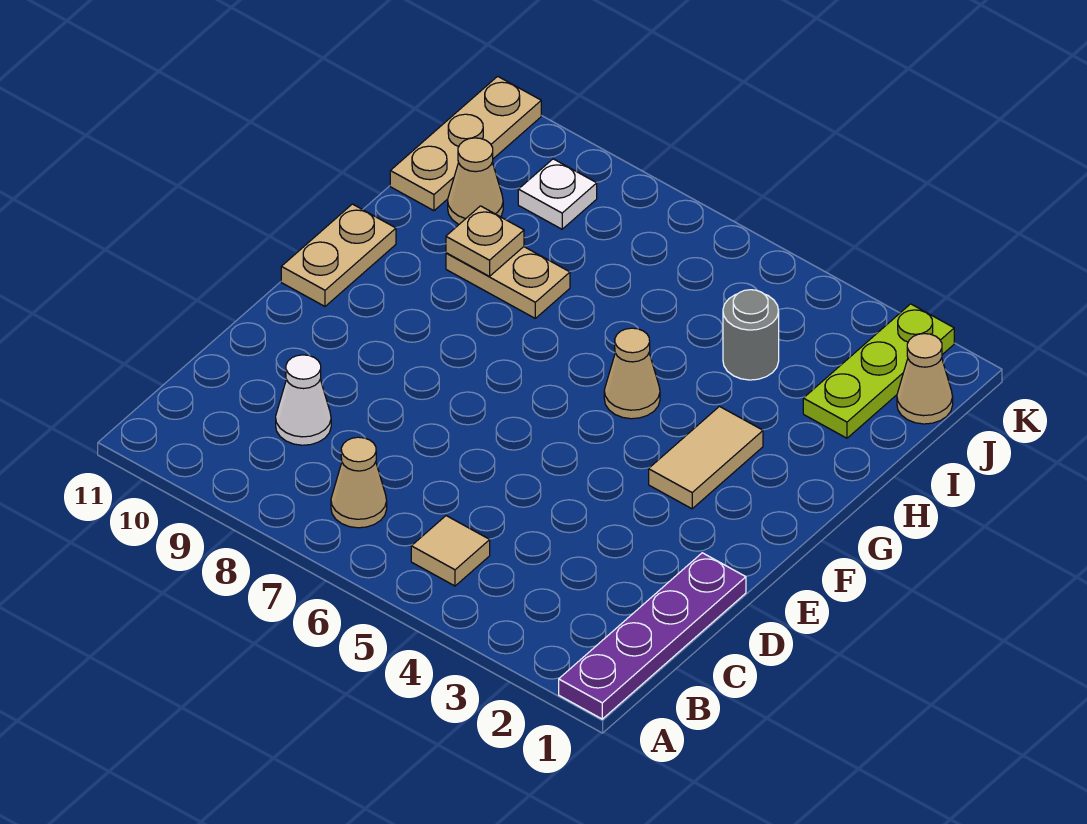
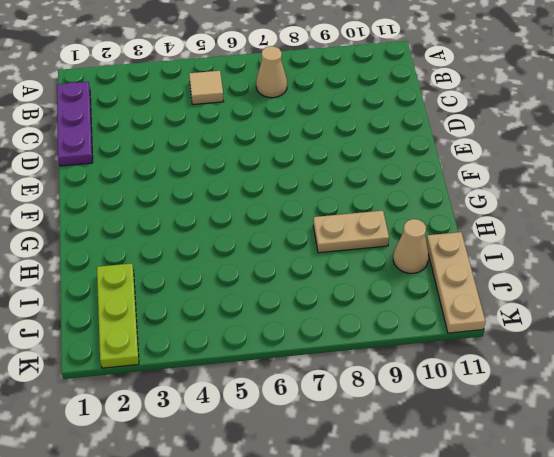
purple plate B1:D1 level 1 -> purple plate A1:D1 level 1
none -> white cone C9 level 1
none -> tan tile F3:G3 level 1
none -> tan plate F11:G11 level 1

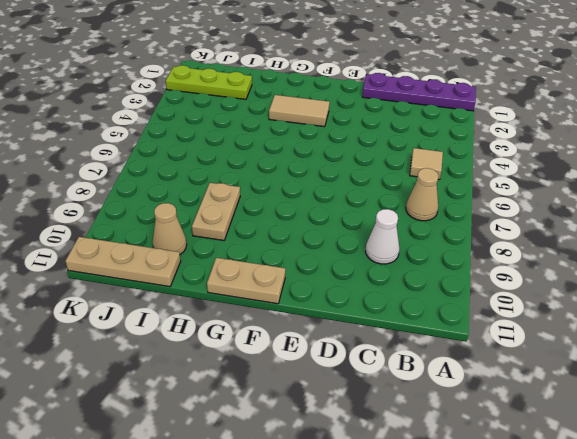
none -> tan cone G5 level 1
none -> grey round brick I4 level 1
none -> tan cone J1 level 1

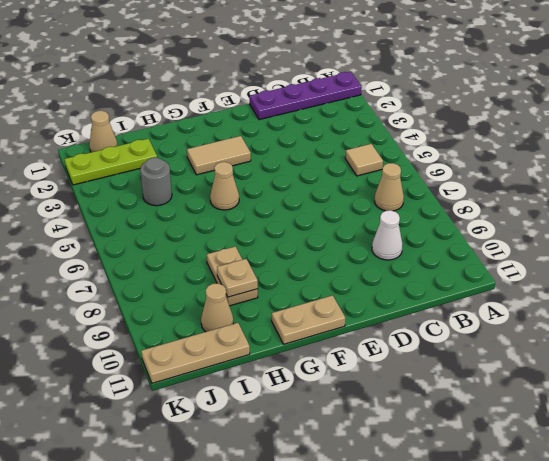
none -> white plate J9 level 1

